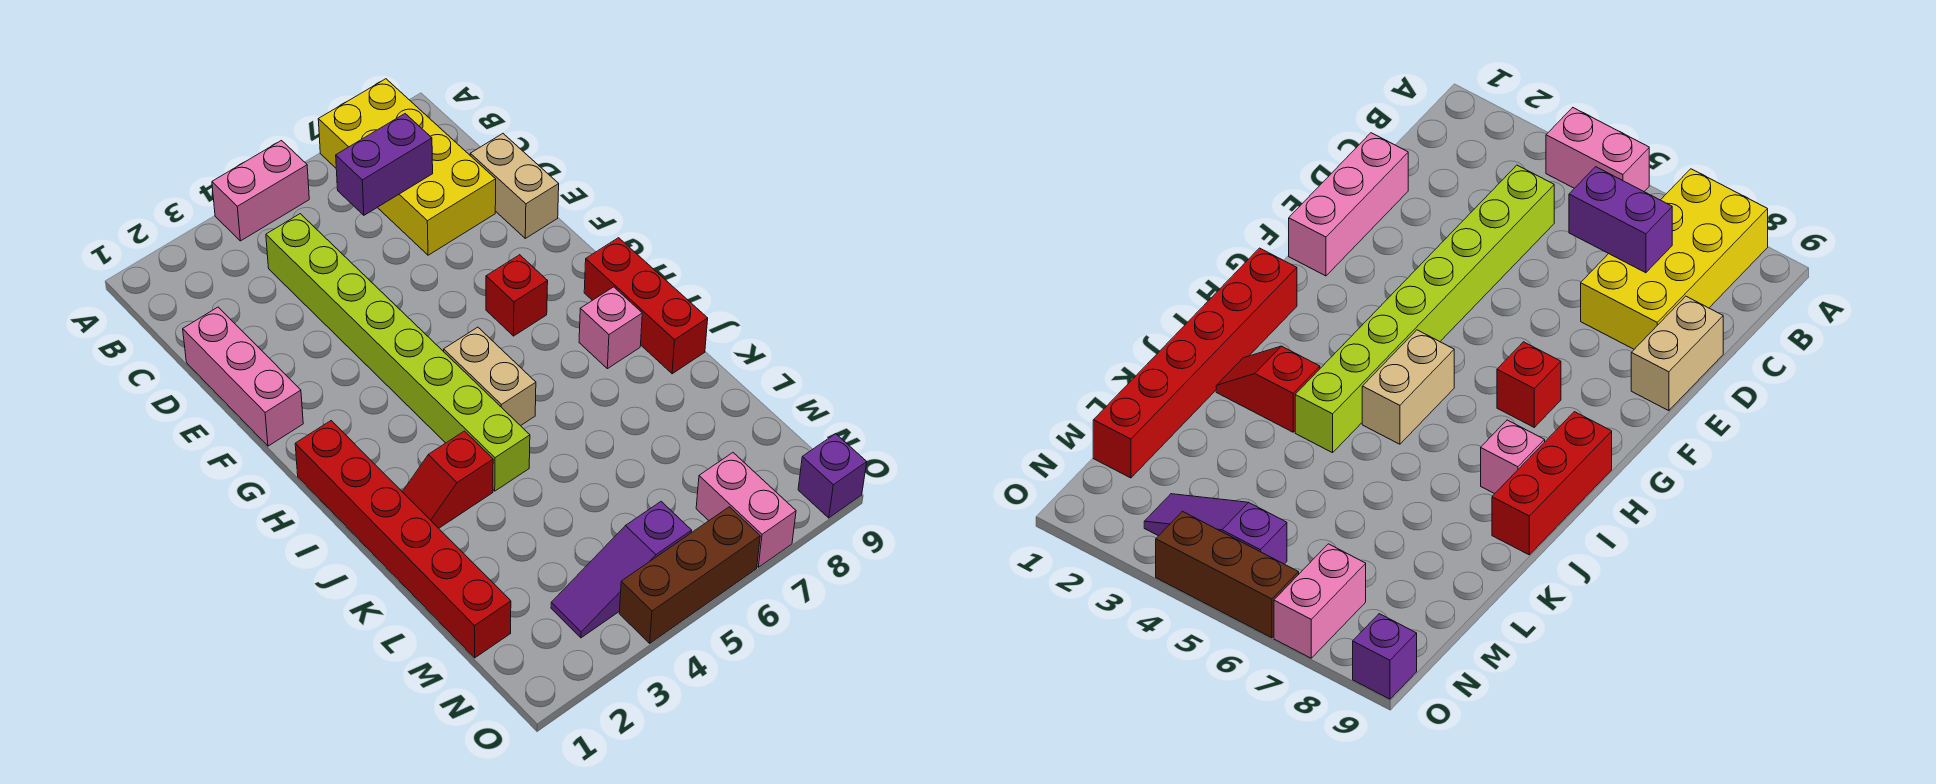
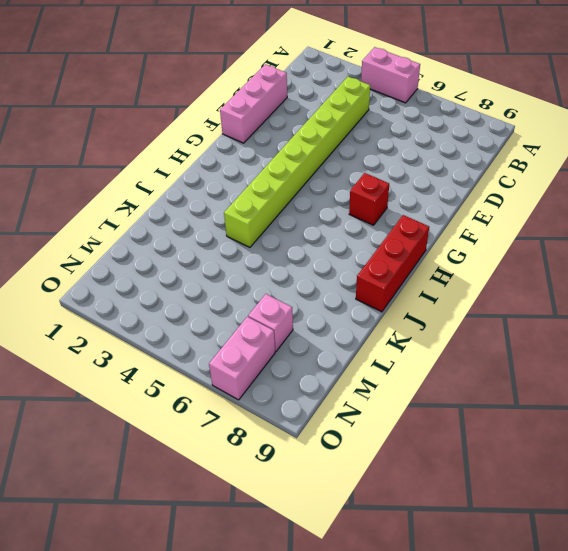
pink brick M7 level 1 -> pink brick I8 level 1
none -> yellow brick A7:D8 level 1
none -> tan brick D9:E9 level 1
none -> red brick H1:M1 level 1

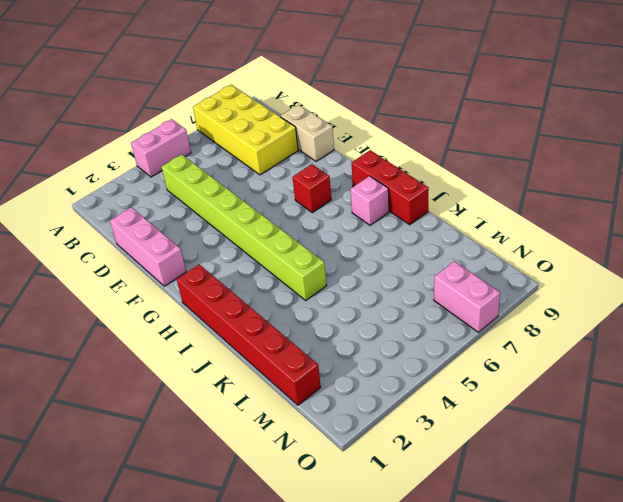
none -> tan brick H5:I5 level 1
none -> red slope J2:J3 level 1 top 3
none -> purple slope N3:N5 level 1 top 5

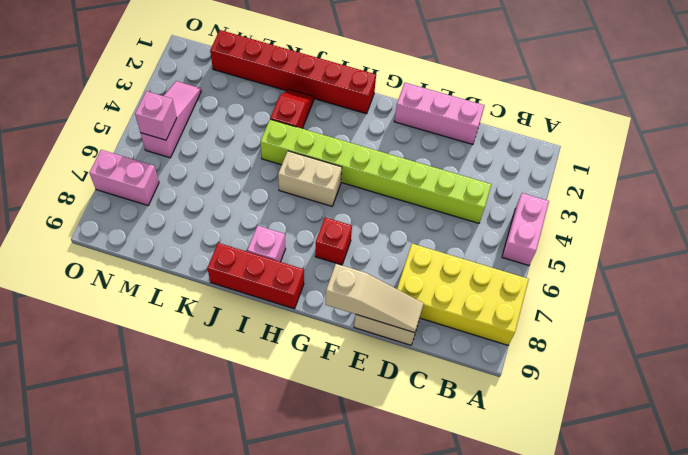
tan slope D9:F9 level 2 top F -> none
pink slope N3:N5 level 1 top 5 -> purple slope N3:N5 level 1 top 5
pink brick N5 level 2 -> none
none -> brown brick O4:O6 level 1
none -> purple brick O9 level 1
none -> purple brick C6:C7 level 2

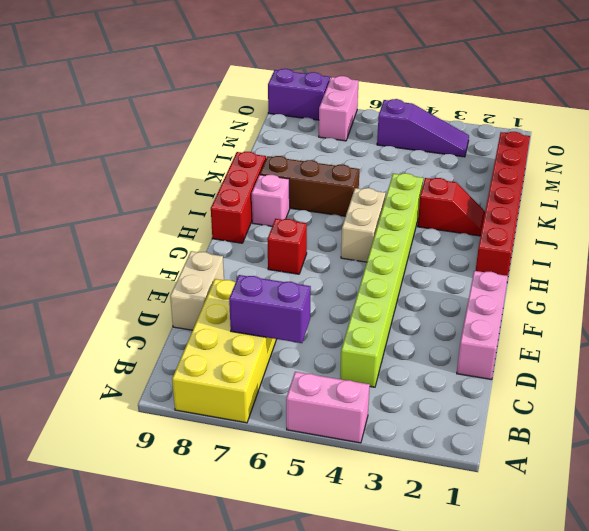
brown brick J6:J8 level 1 -> brown brick O4:O6 level 1
purple brick O8:O9 level 1 -> purple brick O9 level 1

